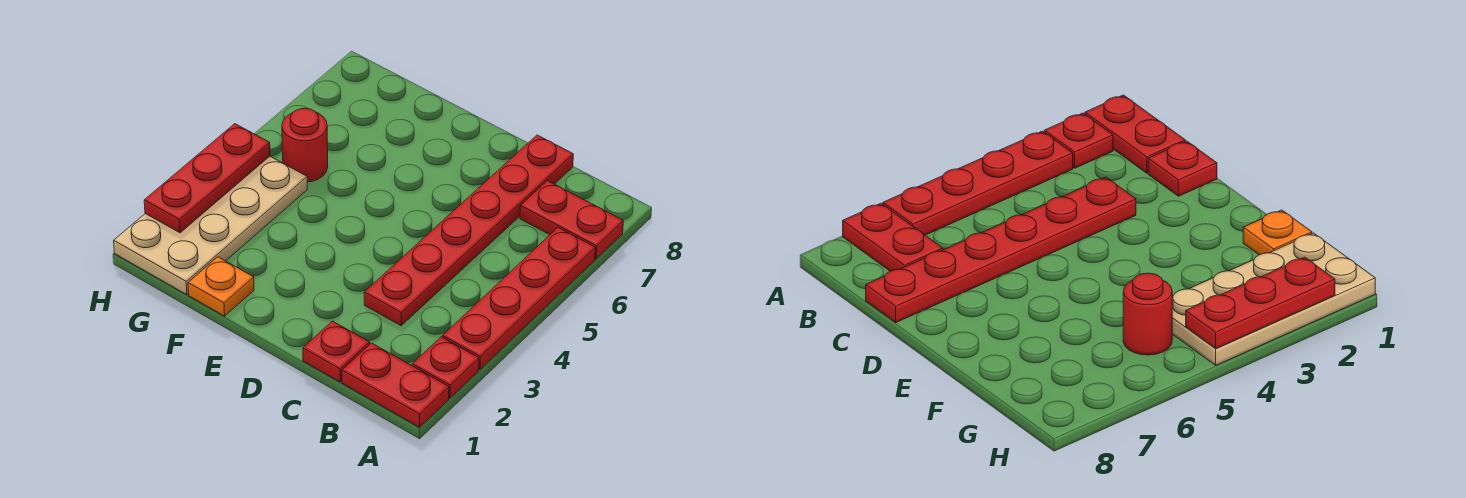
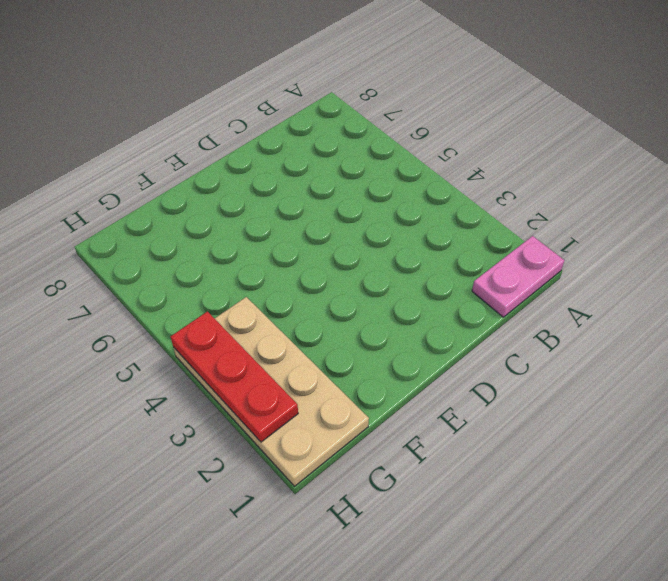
pink plate A1:B1 level 1 -> red plate A1:B1 level 1
none -> red plate A2 level 1
none -> red plate A3:A6 level 1

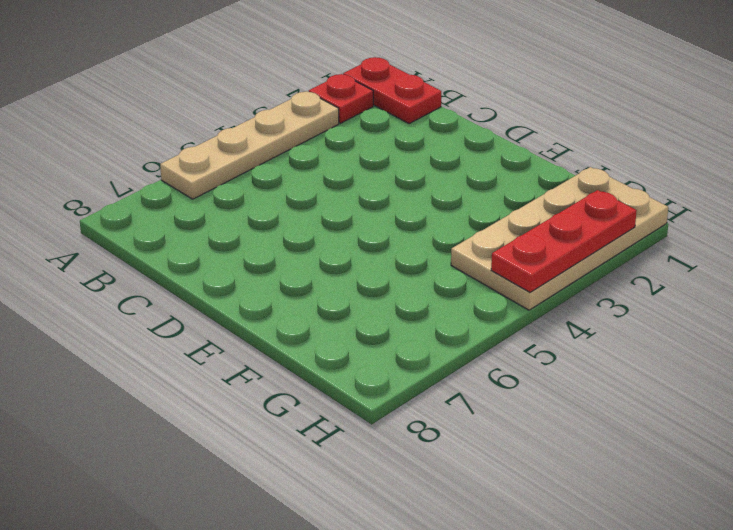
tan plate A3:A6 level 1 -> red plate A3:A6 level 1
none -> red plate A7:B7 level 1
none -> red plate C1 level 1

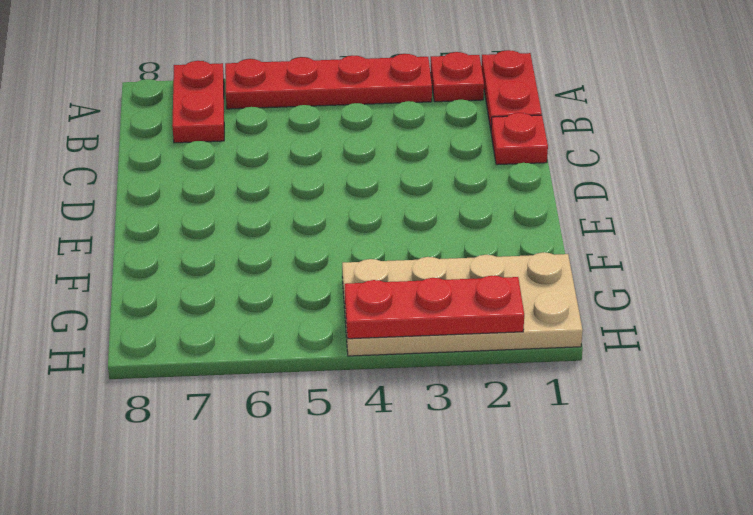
none -> red plate C3:C8 level 1
none -> orange plate F1 level 1

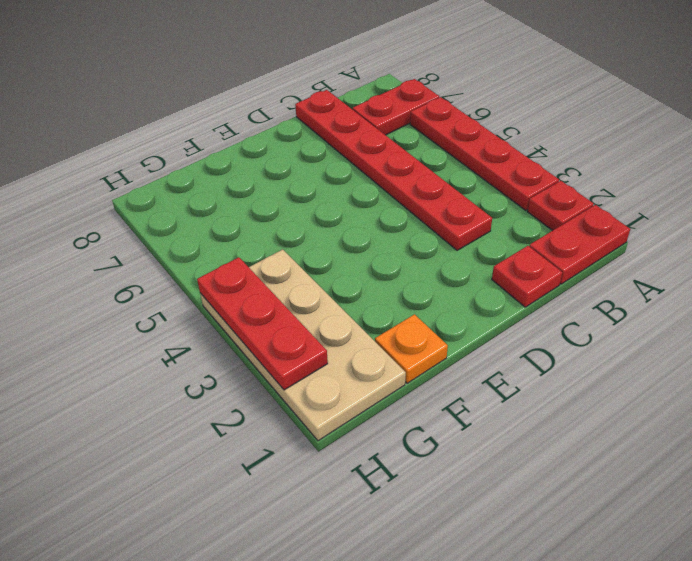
none -> red round brick G5 level 1

